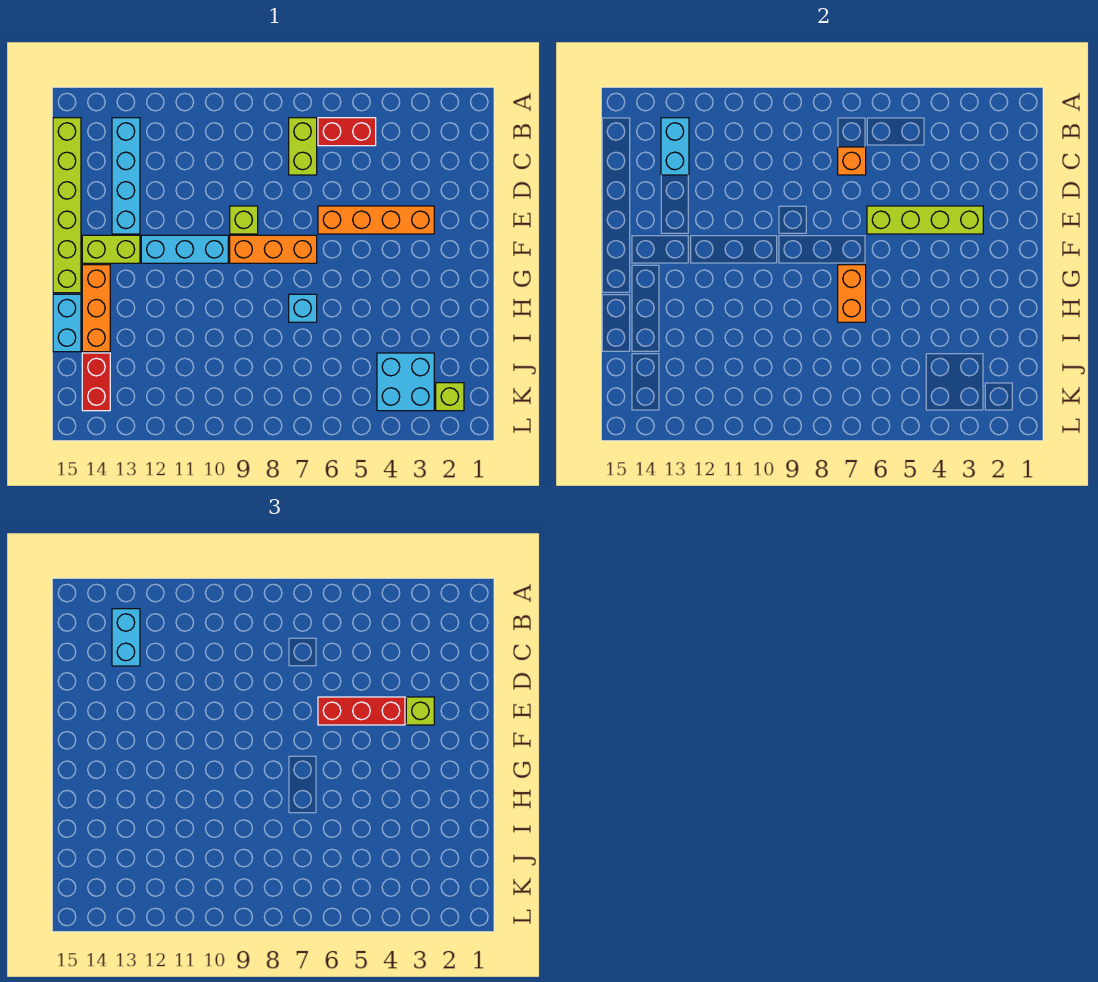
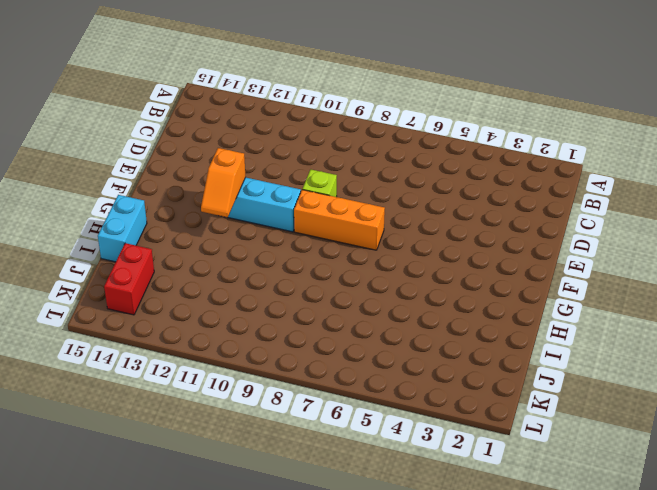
orange slope F12:G12 level 2 top F -> none
none -> red brick B5:B6 level 1
none -> lime brick B7:C7 level 1
none -> cyan brick B13:E13 level 1

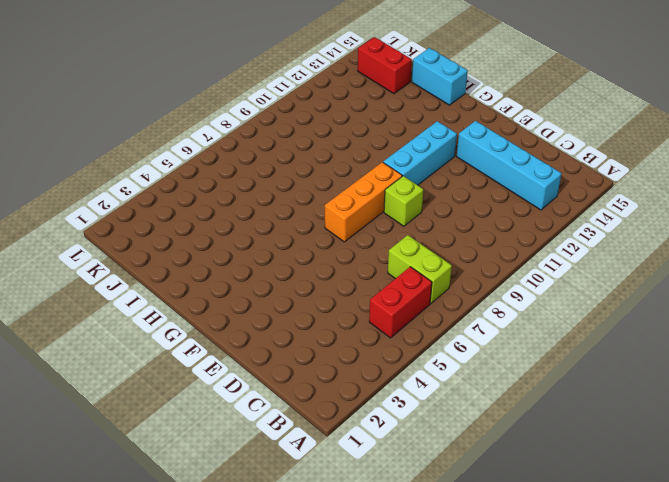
none -> lime brick B15:G15 level 1
none -> orange brick E3:E6 level 1
none -> lime brick F13:F14 level 1

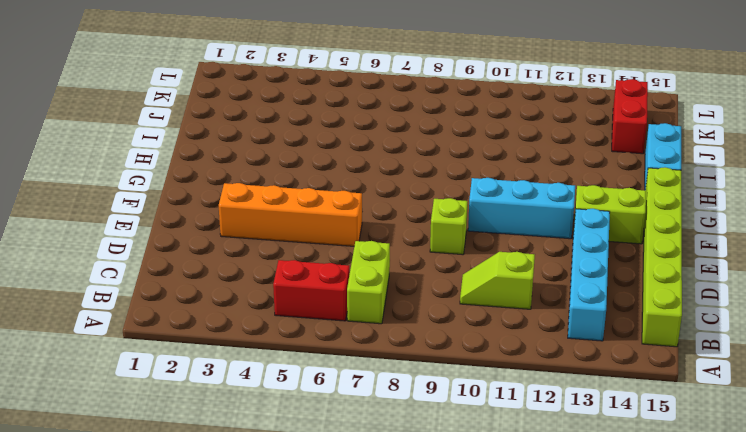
lime slope C10:C11 level 1 top 11 -> none
none -> orange brick F7:F9 level 1
none -> orange brick G14:I14 level 1
none -> cyan brick H7 level 1

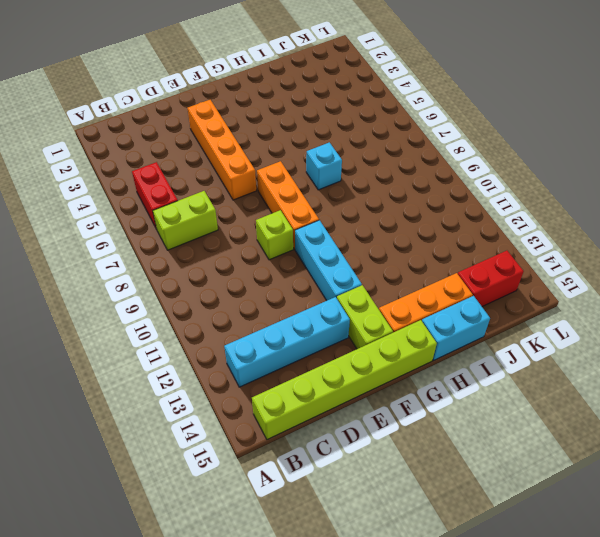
none -> cyan brick J3:K4 level 1
none -> lime brick K2 level 1
none -> cyan brick B13:C13 level 2

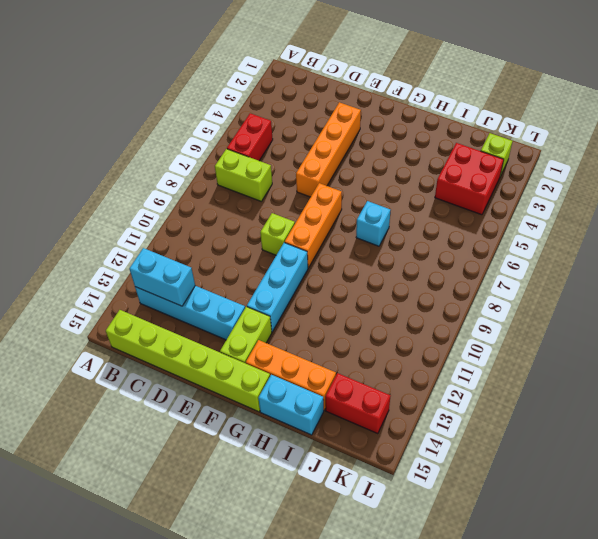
red brick J3:K4 level 1 -> cyan brick J3:K4 level 1
none -> orange brick C7 level 2
none -> lime brick E3:E6 level 2
none -> orange brick G7:H7 level 2

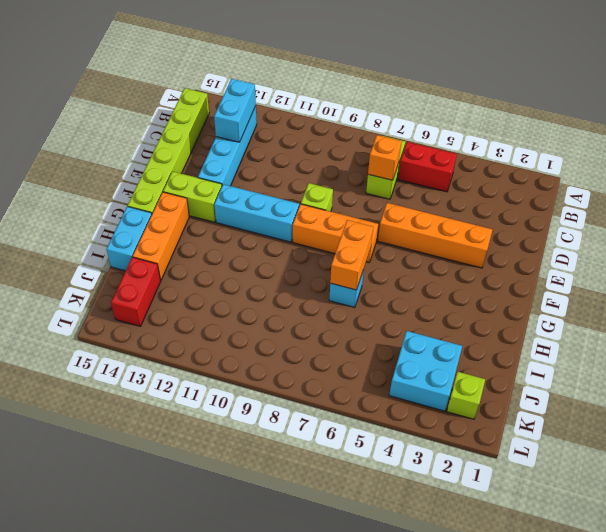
none -> lime brick E3:E6 level 2
none -> cyan brick B13:C13 level 3
none -> lime brick E3 level 3

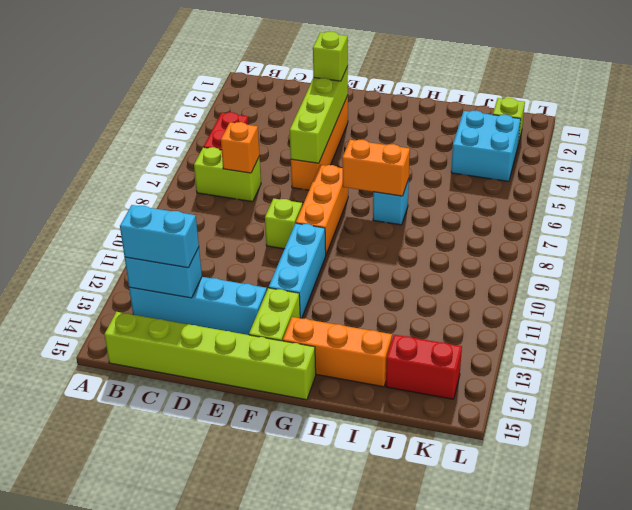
none -> cyan brick H15:I15 level 1
none -> red brick E4:E6 level 3

